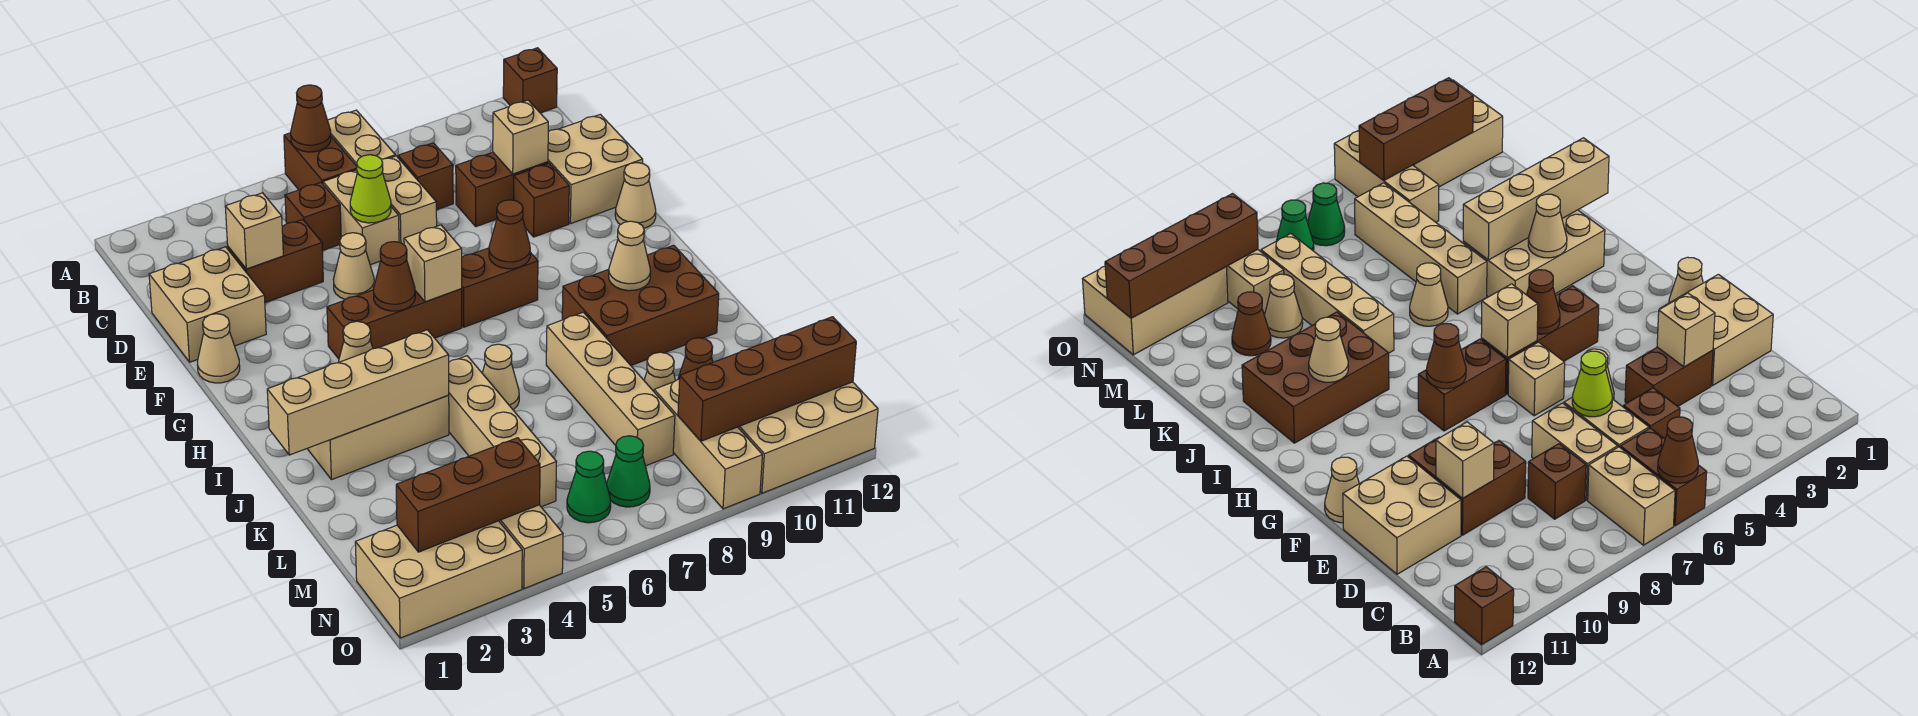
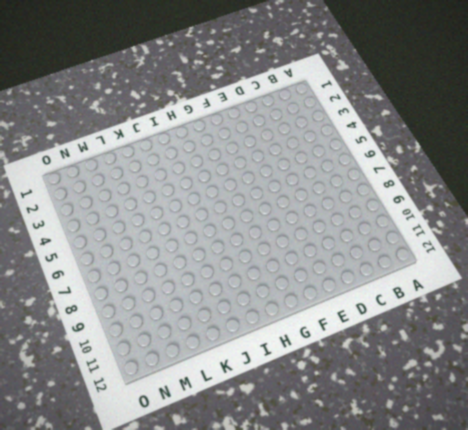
none -> brown brick A6:B6 level 1
none -> tan brick A7:B7 level 1
none -> brown brick A12 level 1
none -> brown brick C5 level 1

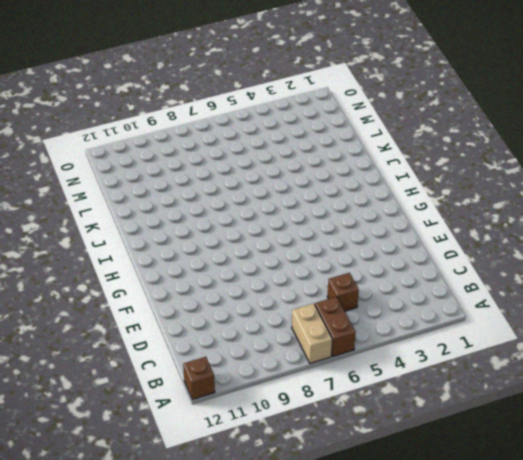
none -> tan brick C6:D6 level 1
none -> tan brick C7:D7 level 1
none -> brown brick C8 level 1
none -> tan brick D1:E2 level 1

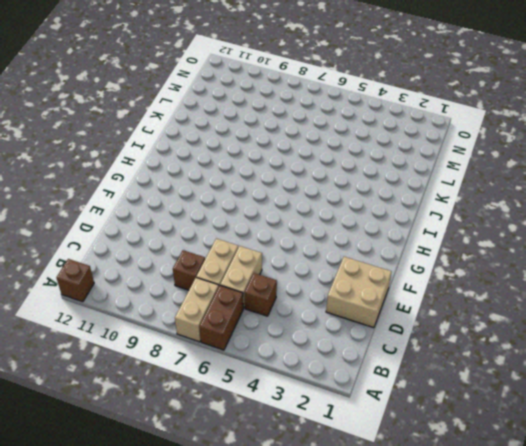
none -> brown brick D3:D4 level 1
none -> brown brick D9:D10 level 1
none -> tan brick D11:E12 level 1
none -> tan cone E5 level 1

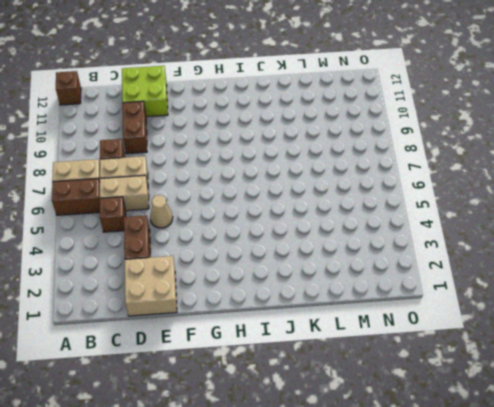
lime brick D11:E12 level 1 -> tan brick D11:E12 level 1
none -> brown brick E10 level 1
none -> tan cone F1 level 1
none -> tan brick F6 level 1
none -> tan cone F12 level 1

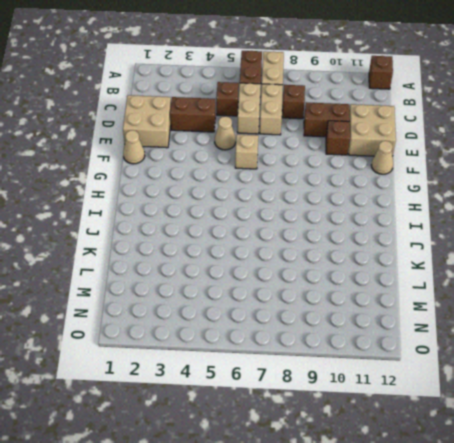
none -> brown brick G4:G6 level 1
none -> brown brick G7:G8 level 1
none -> tan brick I2:J4 level 1
none -> brown brick I9:J11 level 1

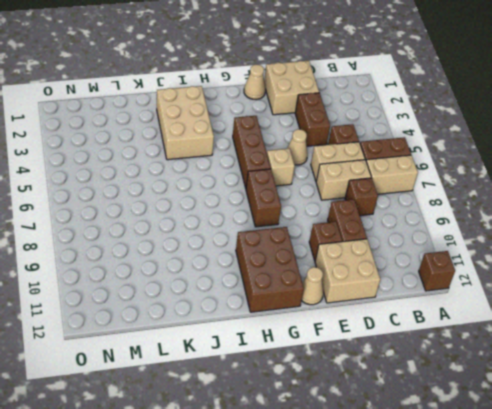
brown brick G10:H12 level 1 -> brown brick I9:J11 level 1
none -> tan brick J5:M5 level 1
none -> tan cone J6 level 1
none -> tan brick J8:M8 level 1
none -> tan cone L9 level 1

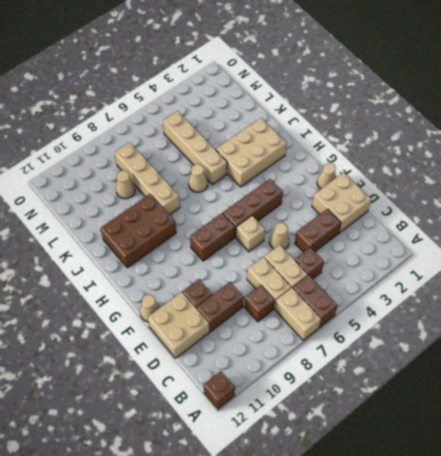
none -> brown cone L10 level 1
none -> tan brick M4:O4 level 1
none -> tan brick M9:O9 level 1
none -> tan brick N1:O3 level 1

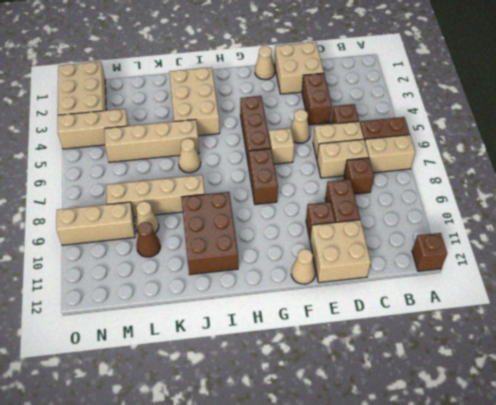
none -> green cone N6 level 1
none -> green cone N7 level 1
none -> tan brick N10:O12 level 1
none -> brown cone A6 level 2

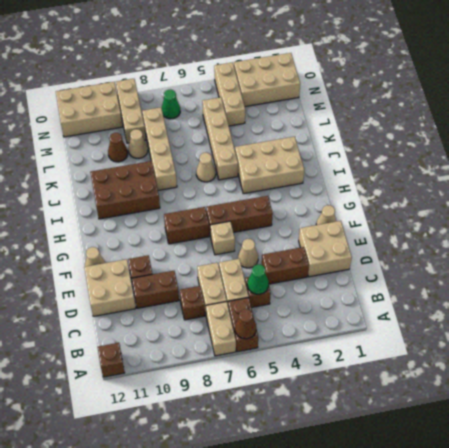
green cone C5 level 2 -> green cone N6 level 1
none -> tan brick D3 level 2
none -> lime cone D6 level 2
none -> tan brick D10 level 2
none -> brown cone G5 level 2

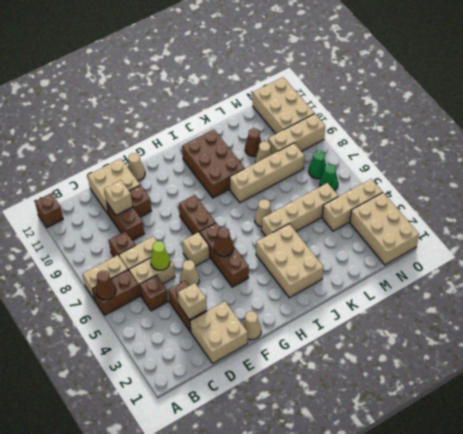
none -> tan brick G6 level 2
none -> brown cone G8 level 2
none -> tan cone I3 level 2
none -> tan cone I10 level 2

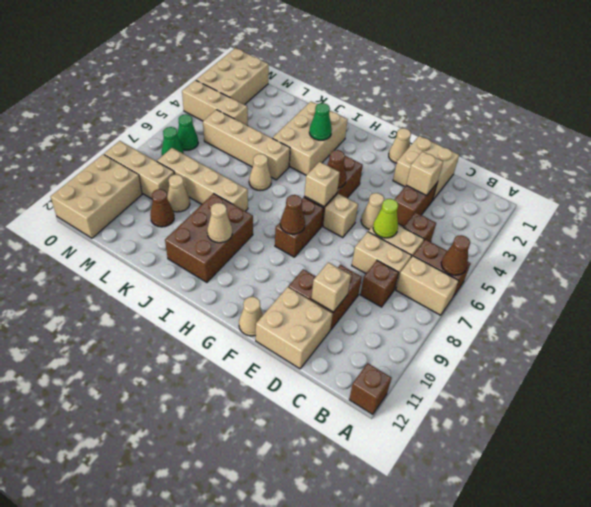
green cone I3 level 2 -> tan cone I3 level 2
none -> tan brick J1:J4 level 2
none -> brown brick N2:N4 level 2
none -> brown brick N9:N12 level 2

